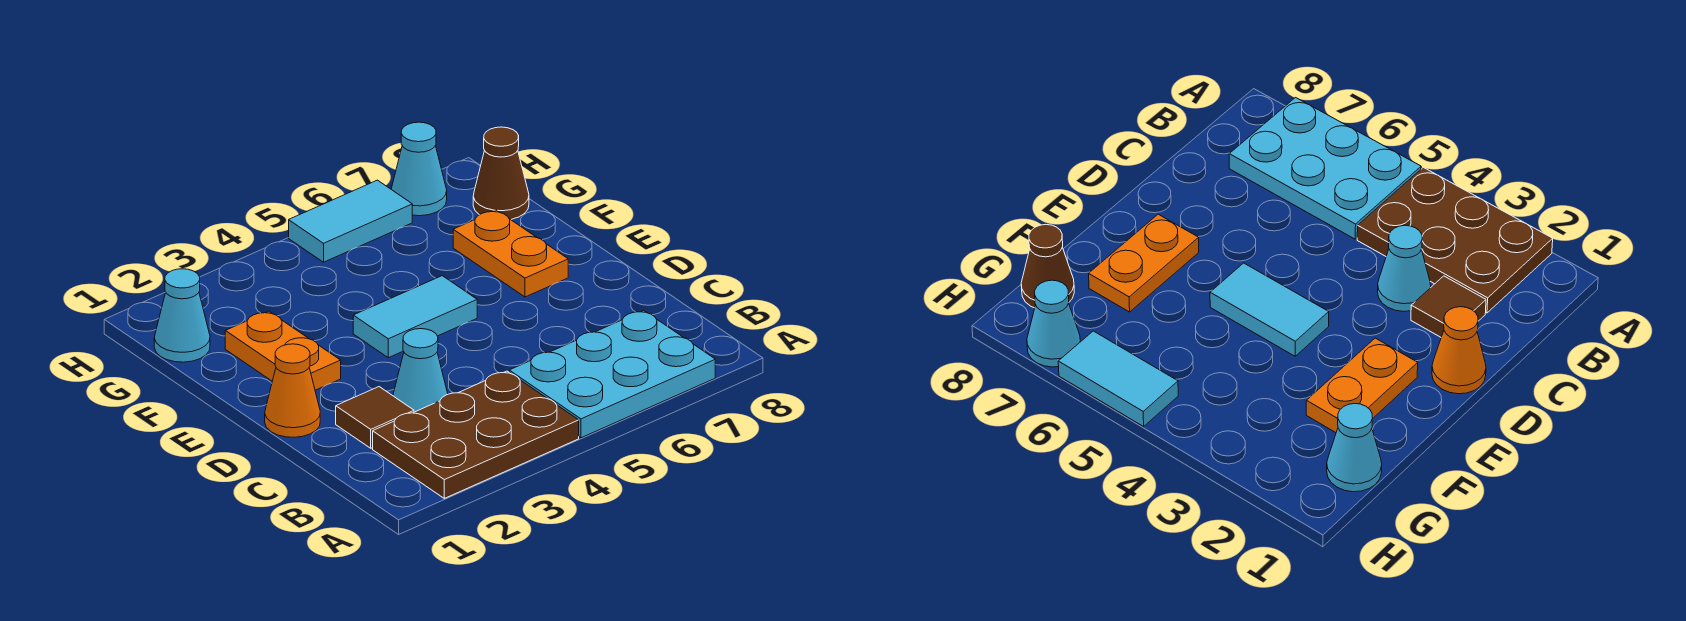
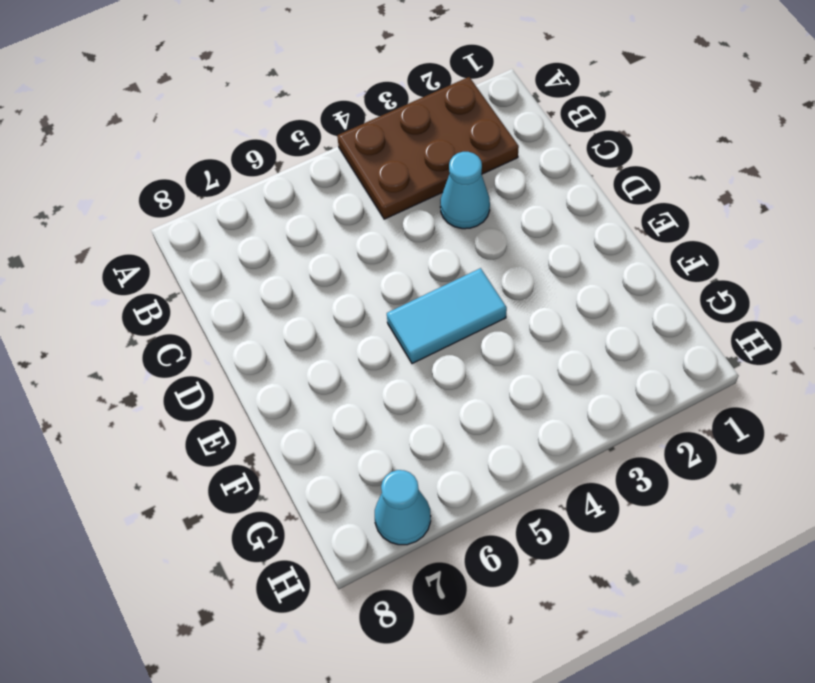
none -> cyan plate A5:B7 level 1
none -> brown tile C2 level 1
none -> orange cone D1 level 1

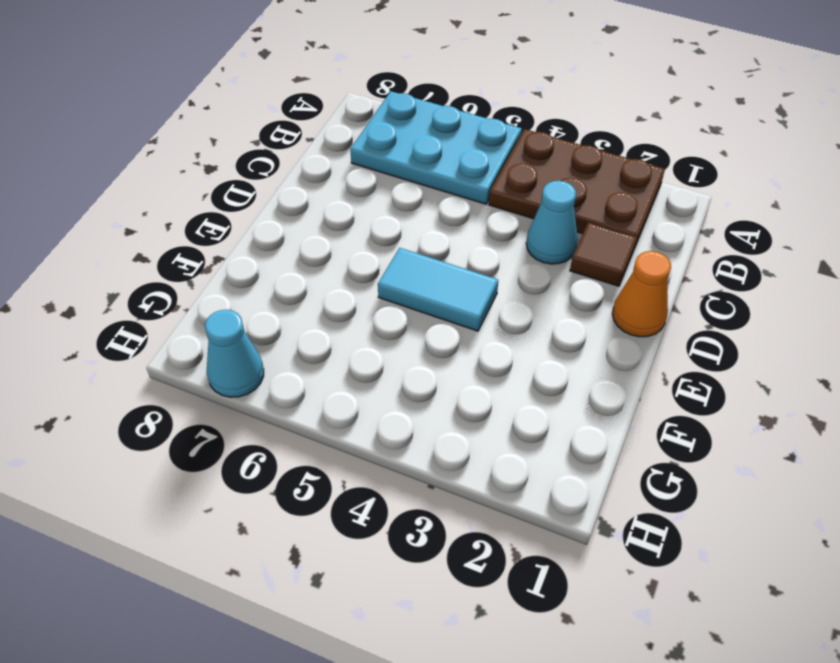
none -> orange plate E2:F2 level 1
none -> orange plate E7:F7 level 1
none -> cyan cone G1 level 1

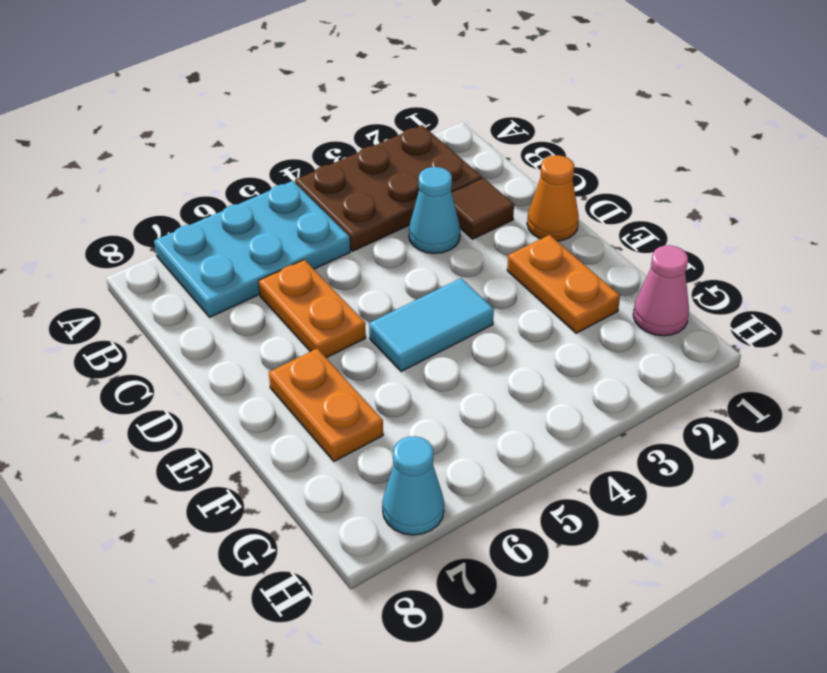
orange plate C6:D6 level 1 -> none
pink cone G1 level 1 -> cyan cone G1 level 1
none -> brown cone G8 level 1
none -> cyan tile H5:H6 level 1

